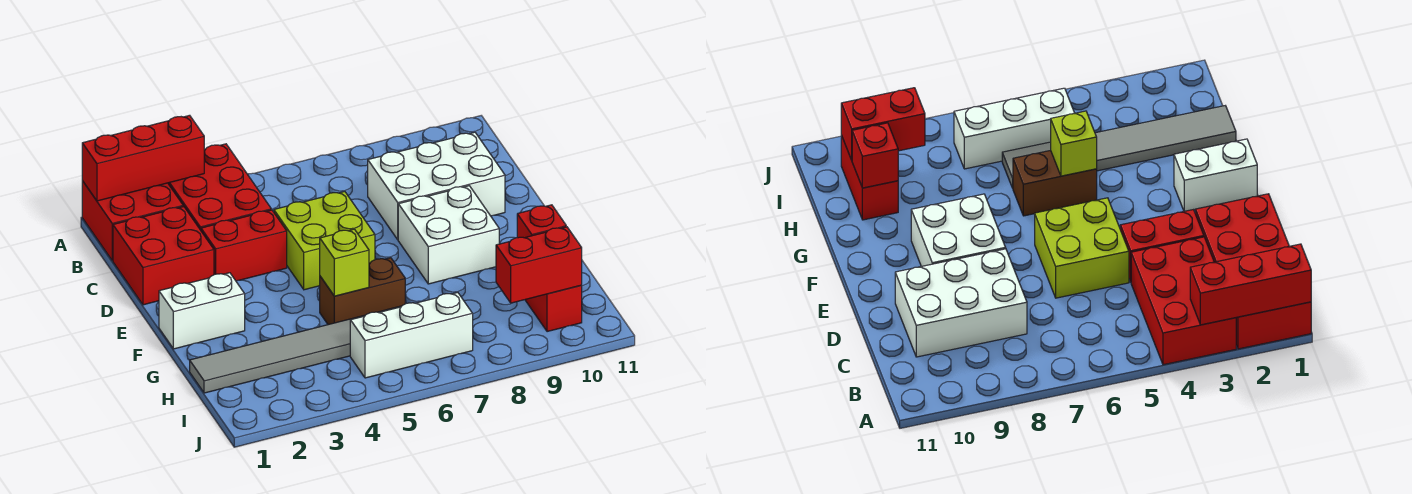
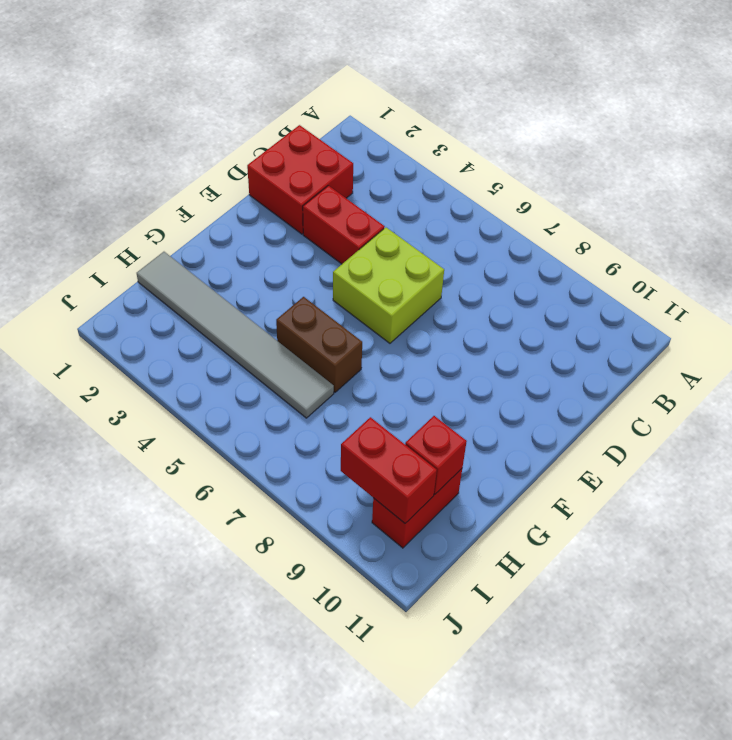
none -> red brick A1:B2 level 1
none -> red brick A3:C4 level 1
none -> white brick C8:D10 level 1

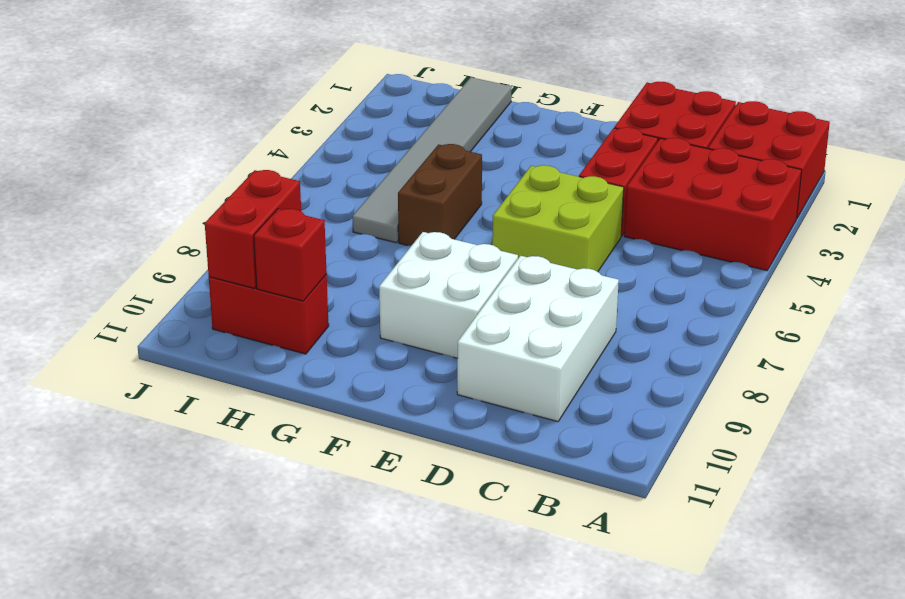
none -> white brick F1:F2 level 1
none -> white brick I5:I7 level 1
none -> red brick A1:A3 level 2

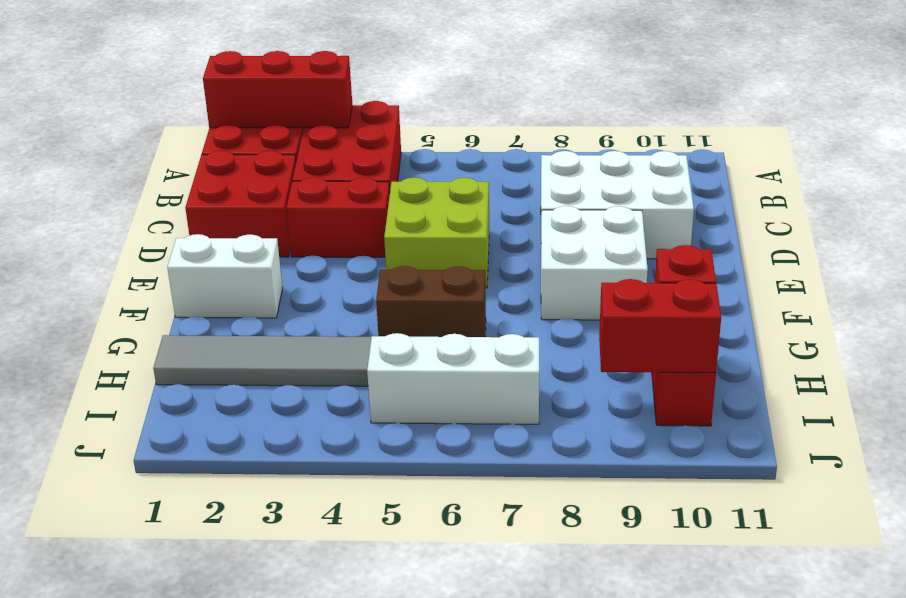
none -> lime brick G5 level 2

